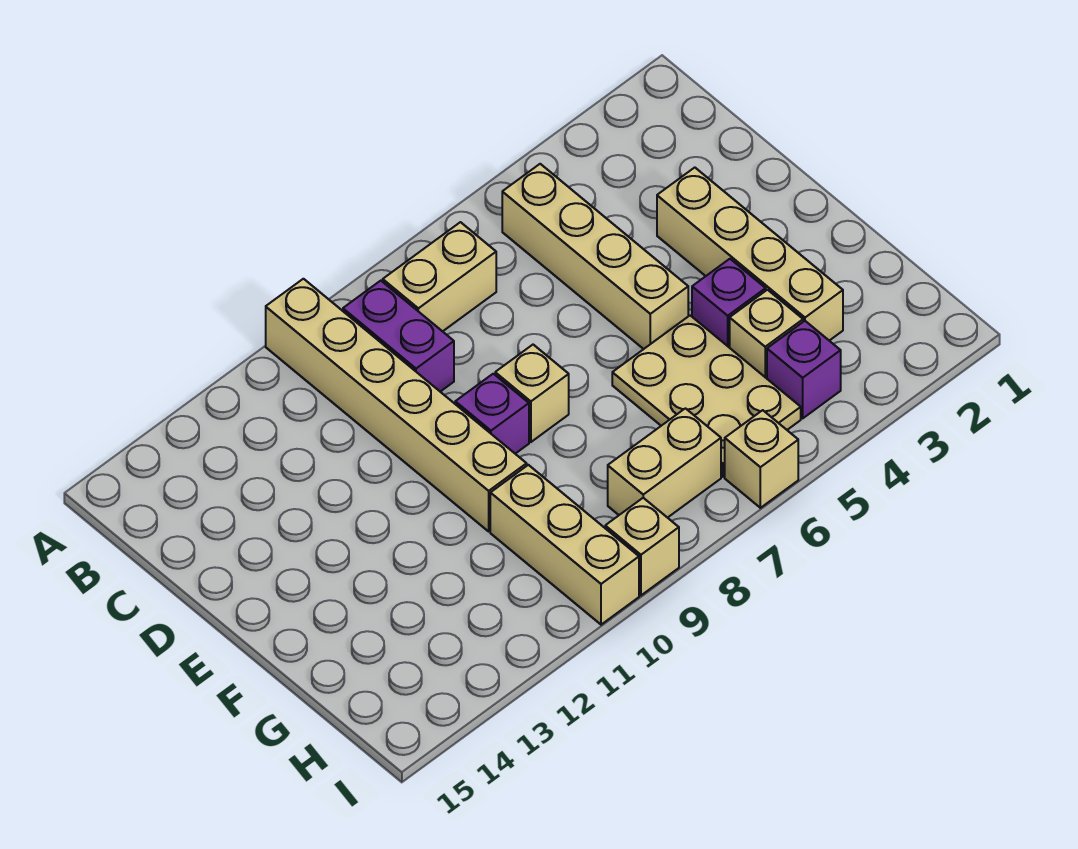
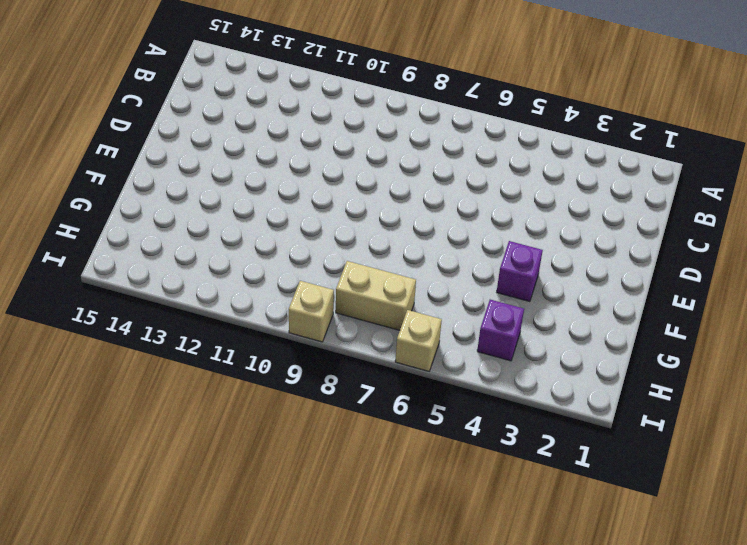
none -> tan brick A10:F10 level 1
none -> tan brick B5:E5 level 1
none -> tan brick B7:B8 level 1

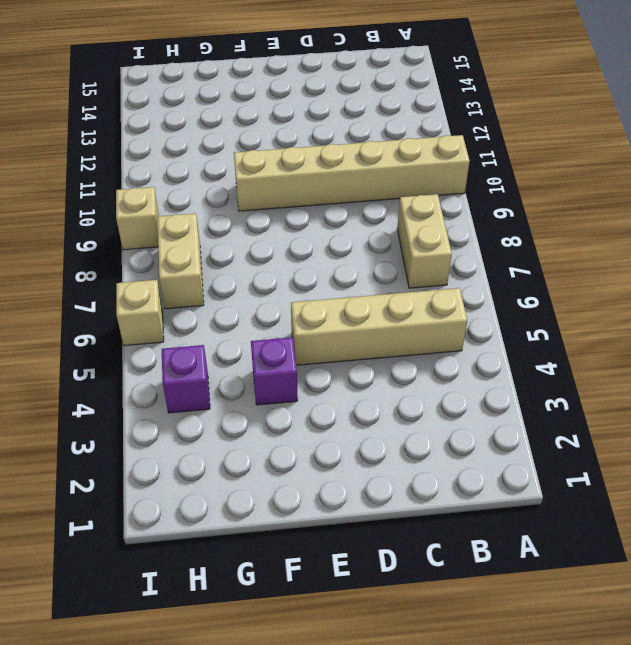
none -> purple brick B9:C9 level 1
none -> tan brick D3:G3 level 1
none -> tan brick E8 level 1

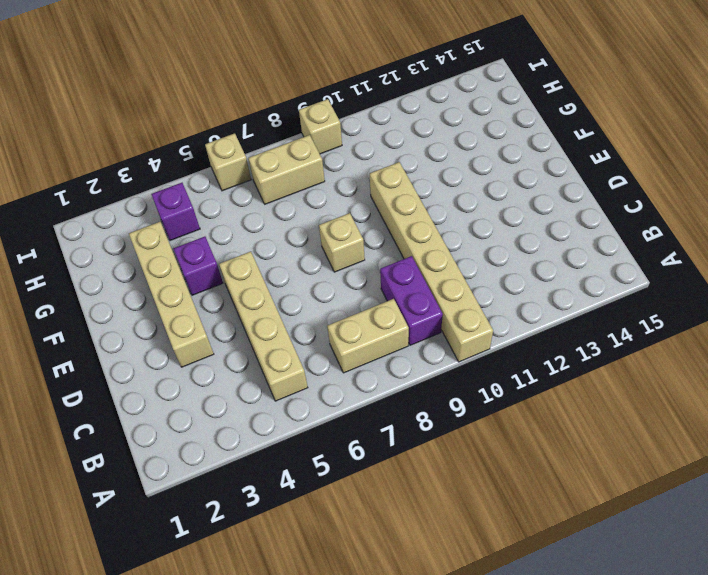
none -> purple brick E9 level 1
none -> tan plate F5:H6 level 1
none -> tan brick G4 level 1

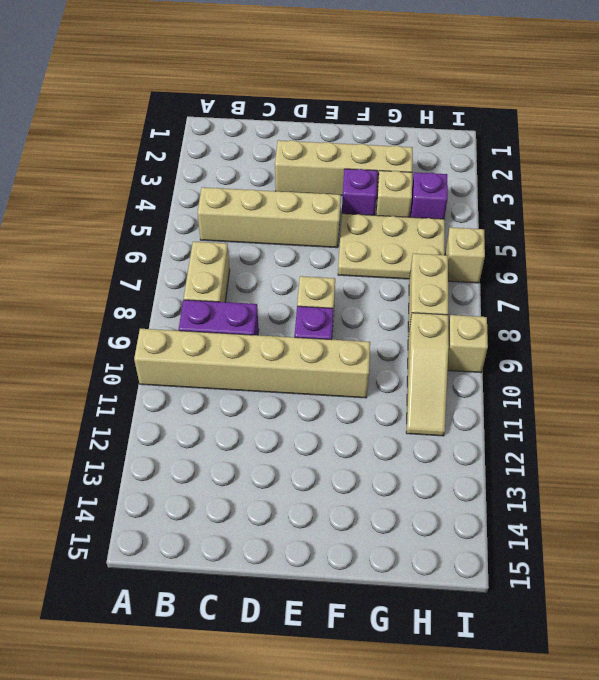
tan slope H9:H11 level 1 top 9 -> tan brick G10:I10 level 1

